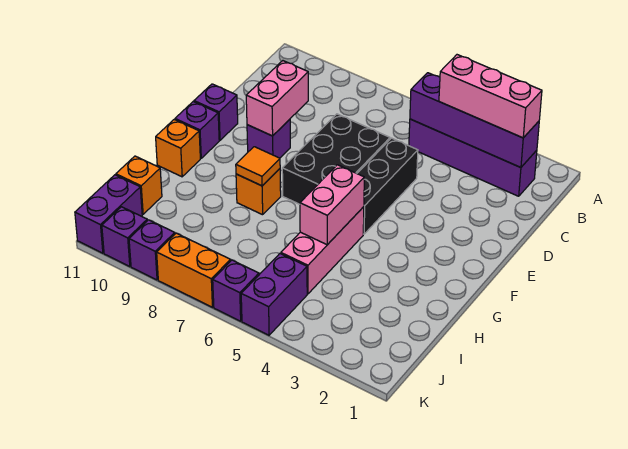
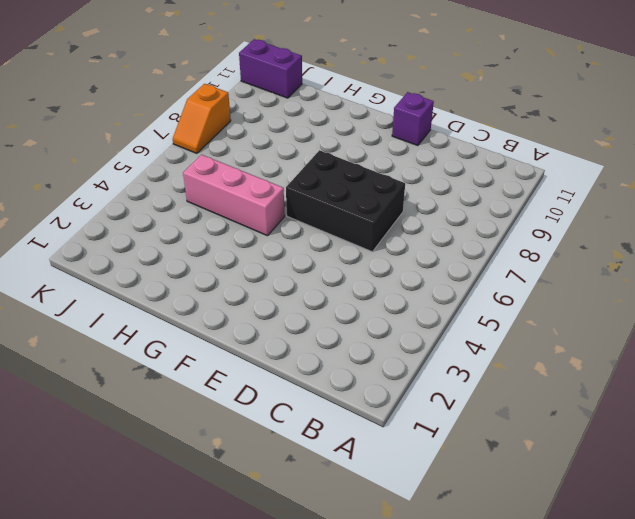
orange slope K7:K8 level 1 top 8 -> orange brick K7:K8 level 1
none -> purple brick B2:B5 level 1
none -> black brick D5:F5 level 1
none -> purple brick E9 level 1

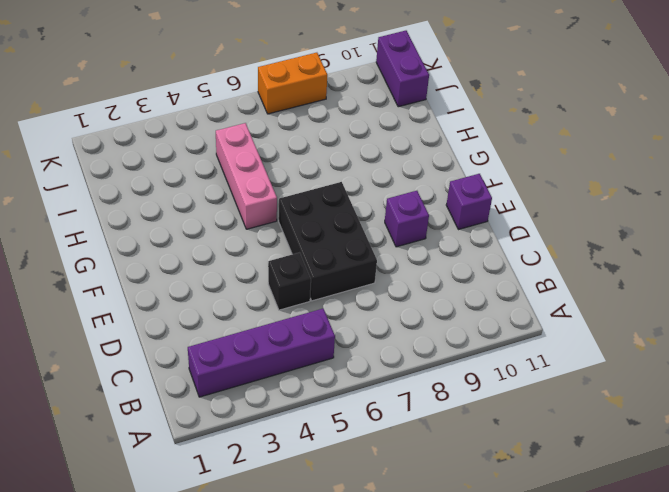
black brick D5 level 1 -> black brick D5:F5 level 1
none -> purple brick F11 level 1
none -> orange brick G8 level 1
none -> orange brick G11 level 1

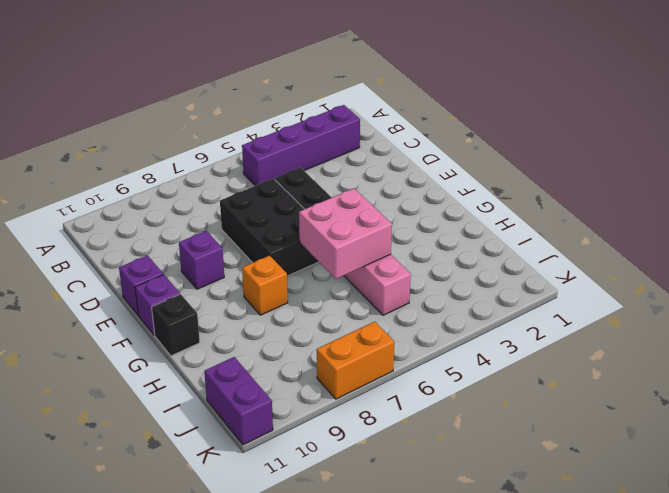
pink brick G5:H6 level 2 -> pink brick G5:H5 level 2
black brick G11 level 1 -> orange brick G11 level 1
none -> orange brick I11 level 1
none -> purple brick J5:K5 level 1
none -> purple brick K6 level 1

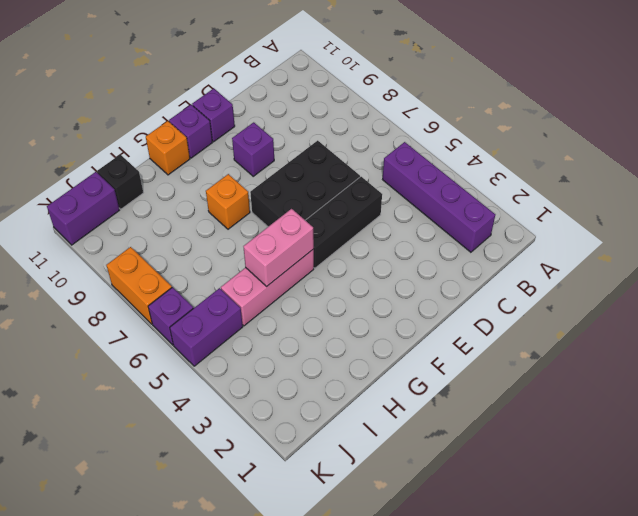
black brick I11 level 1 -> orange brick I11 level 1
none -> purple brick K9 level 1
none -> purple brick K10 level 1
none -> purple brick B2:B5 level 2

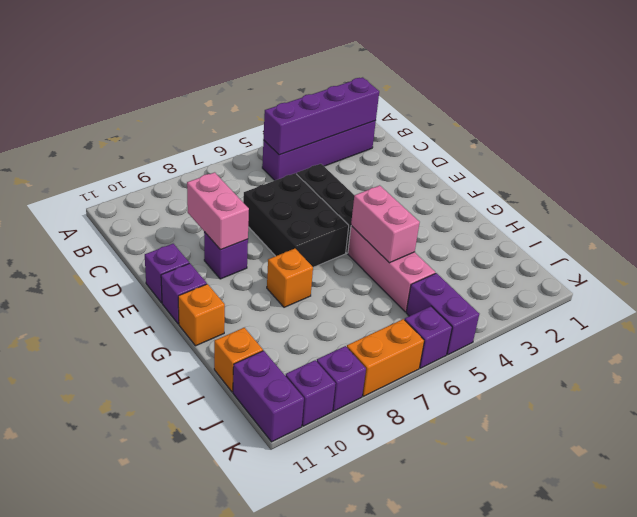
none -> orange tile G8 level 2
none -> pink brick B2:B4 level 3

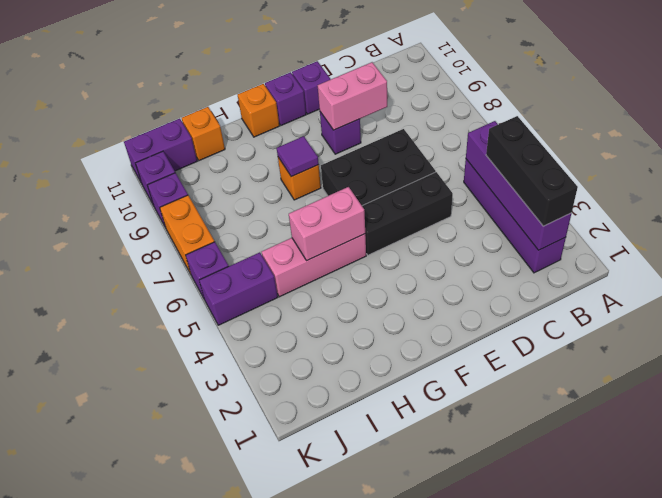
black brick B2:B4 level 3 -> pink brick B2:B4 level 3
purple tile G8 level 2 -> orange tile G8 level 2

